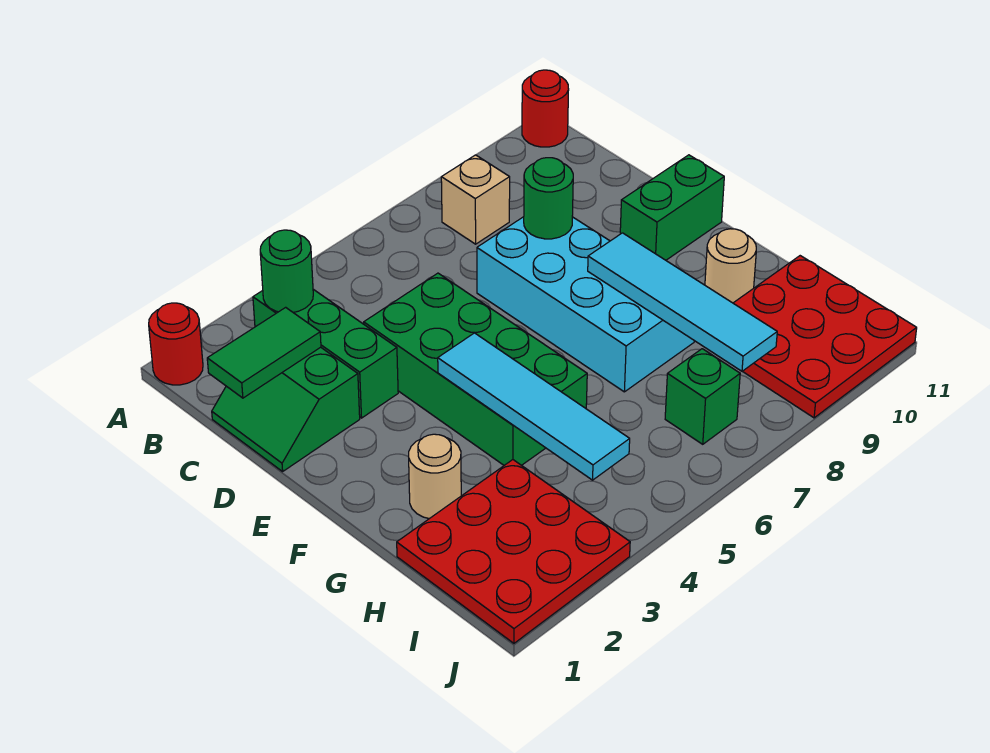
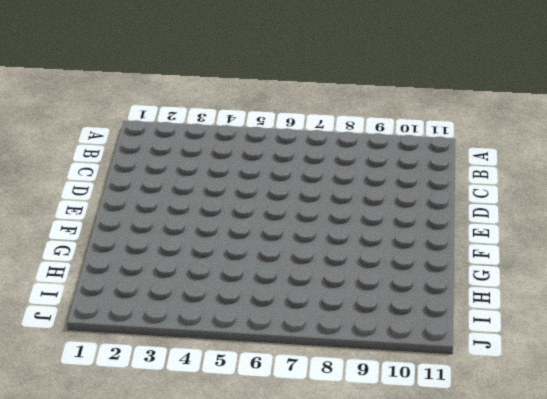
none -> red round brick A1 level 1
none -> red round brick A11 level 1
none -> green brick B3:D3 level 1

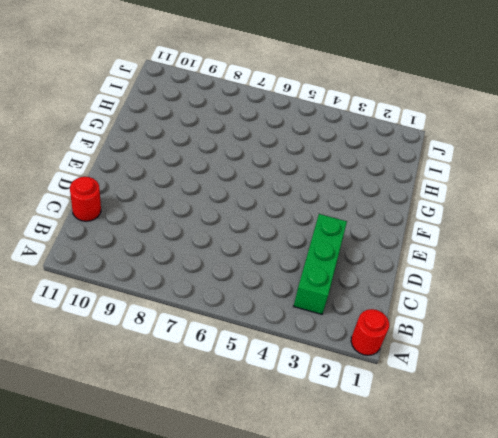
red round brick C11 level 1 -> red round brick A11 level 1
none -> tan brick B8 level 1
none -> green slope C1:D2 level 1 top 2
none -> green brick D4:G5 level 1

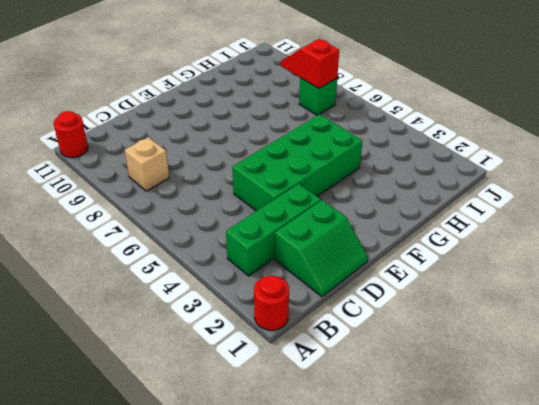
red slope I7:I8 level 2 top 7 -> cyan tile F8:I8 level 2
none -> cyan brick D7:G8 level 1
none -> green brick E10:E11 level 1
none -> tan round brick G2 level 1

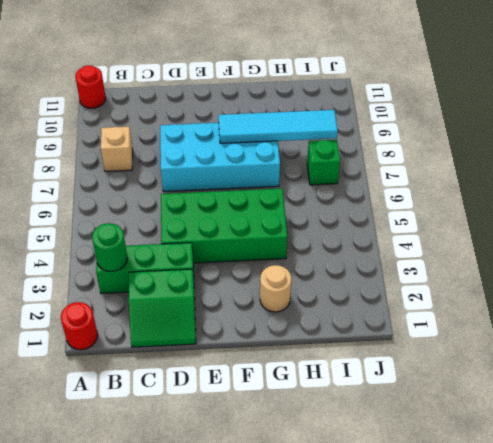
none -> green brick E10:E11 level 1
none -> tan round brick G10 level 1
none -> red plate H1:J3 level 1

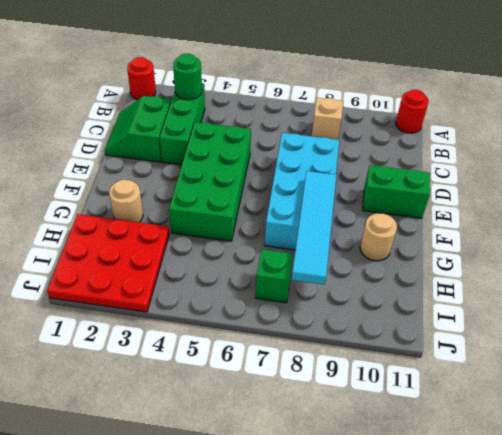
none -> red plate H9:J11 level 1
none -> green tile C1:C2 level 2
none -> green round brick D8 level 2

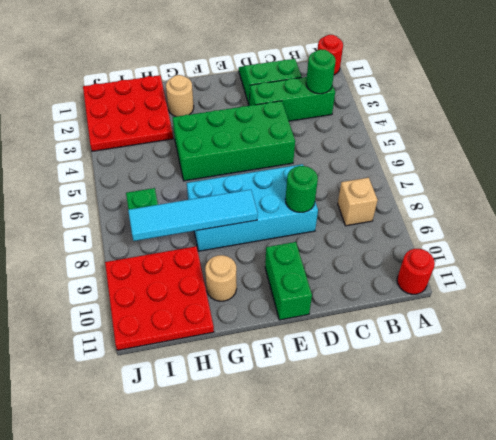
none -> green tile C1:C2 level 2
none -> cyan tile F4:I4 level 2

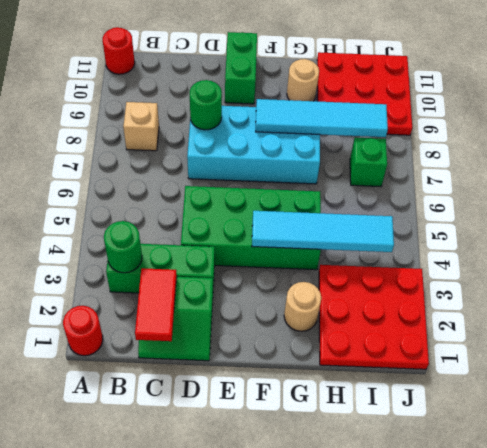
red tile C1:C2 level 2 -> green tile C1:C2 level 2

